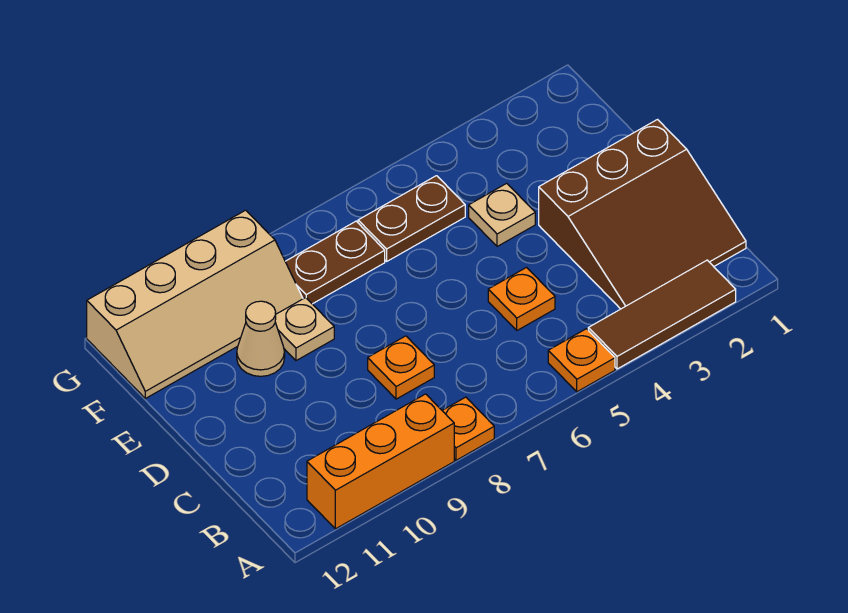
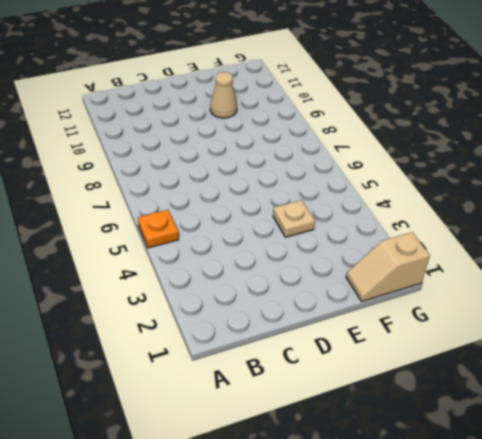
tan slope F1:G1 level 1 top G -> none
none -> brown tile A2:A4 level 1
none -> orange plate A8 level 1
none -> orange brick A9:A11 level 1

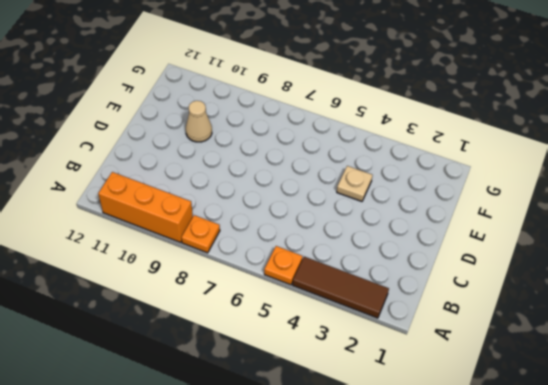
none -> brown slope B1:D3 level 1 top D
none -> orange plate C5 level 1
none -> orange plate C8 level 1

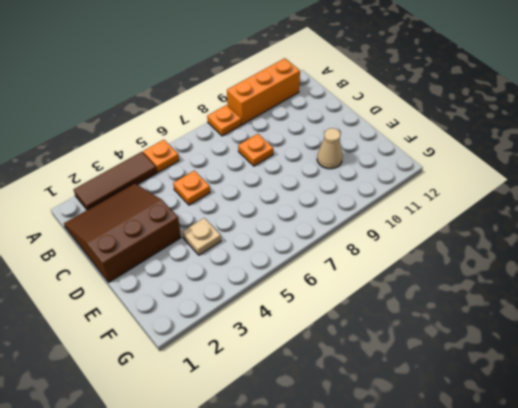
none -> tan plate E9 level 1
none -> brown plate F5:F6 level 1
none -> brown plate F7:F8 level 1

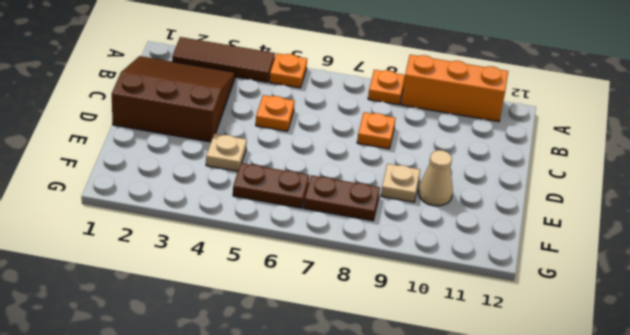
none -> tan slope F9:G12 level 1 top G

